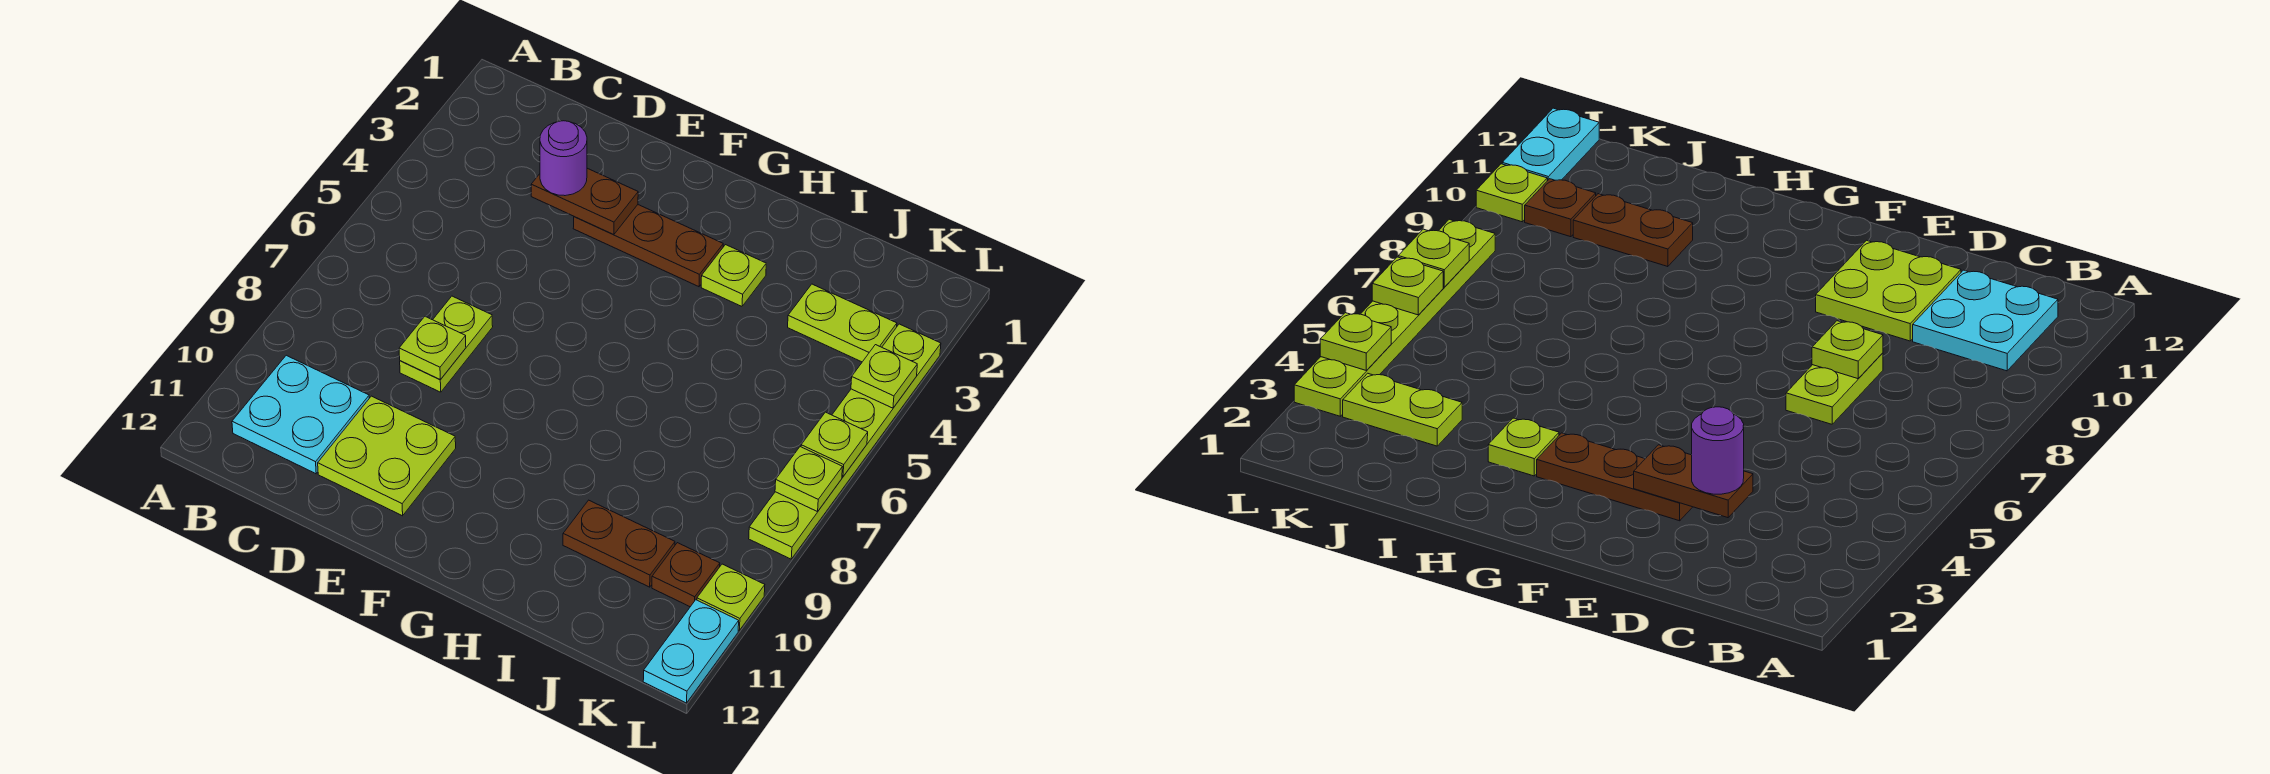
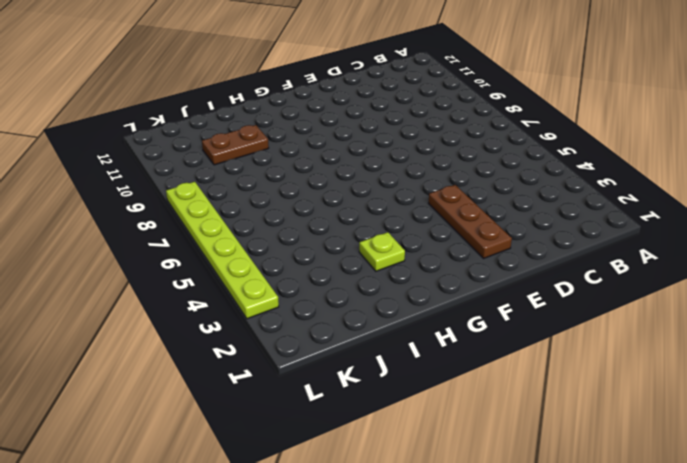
brown plate E2:E4 level 1 -> brown plate E3:G3 level 1
none -> cyan plate B10:C11 level 1
none -> lime plate D7:D8 level 1
none -> lime plate D10:E11 level 1

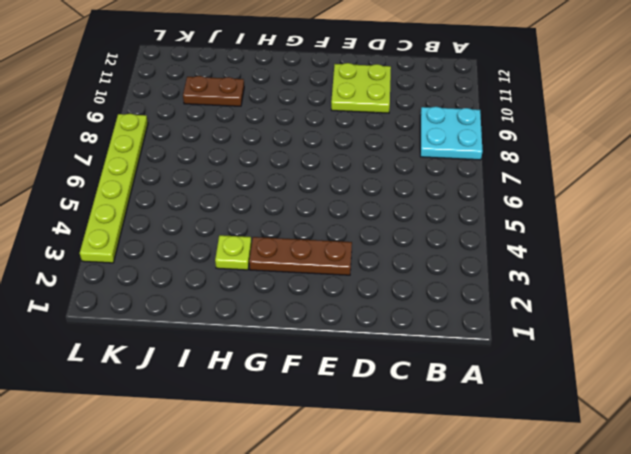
cyan plate A8:B9 level 1 -> cyan plate B10:C11 level 1
none -> lime plate D7:D8 level 1
none -> lime plate J3:K3 level 1
none -> brown plate K10 level 1

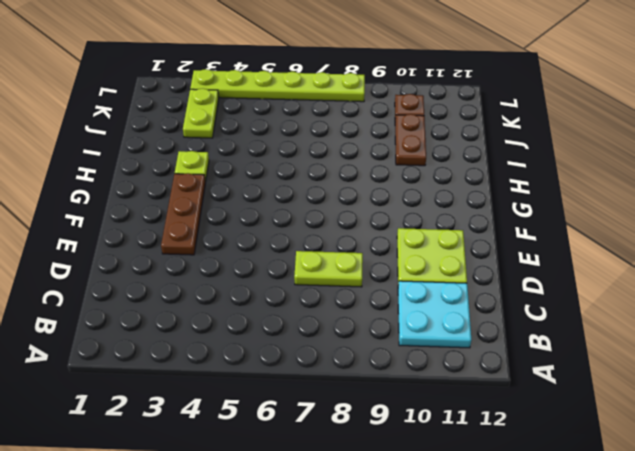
none -> lime plate L10 level 1
none -> cyan plate L11:L12 level 1
none -> brown plate D3:E3 level 2

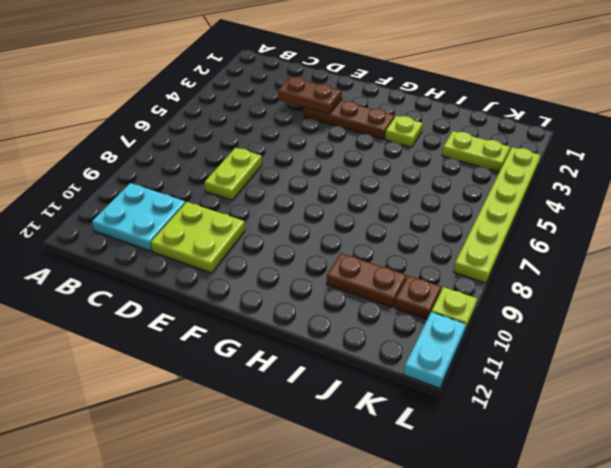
none -> lime plate D8 level 2
none -> lime plate L4 level 2
none -> lime plate L6 level 2

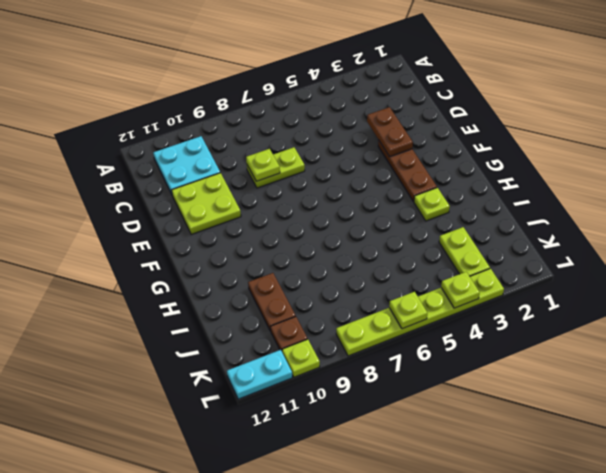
none -> lime plate L7 level 2
none -> purple round brick D3 level 3

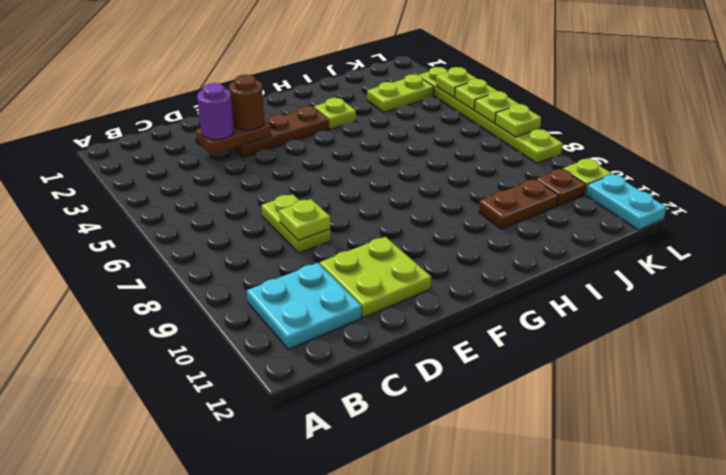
brown round brick E3 level 3 -> none
lime plate L5 level 2 -> none

